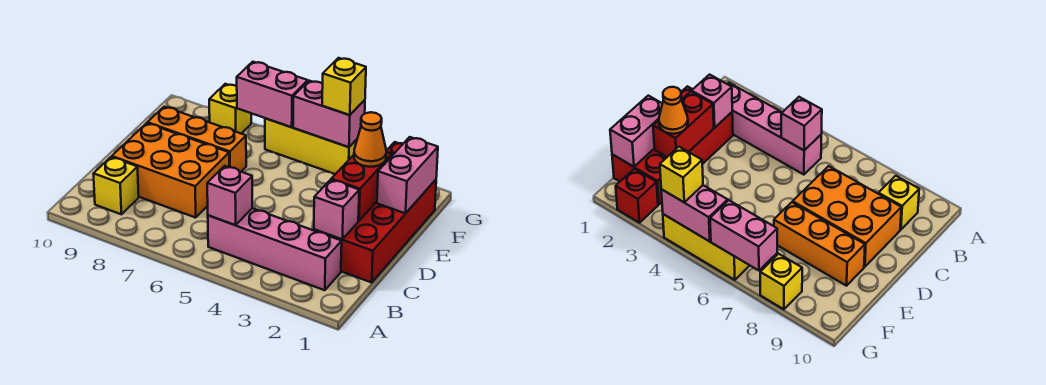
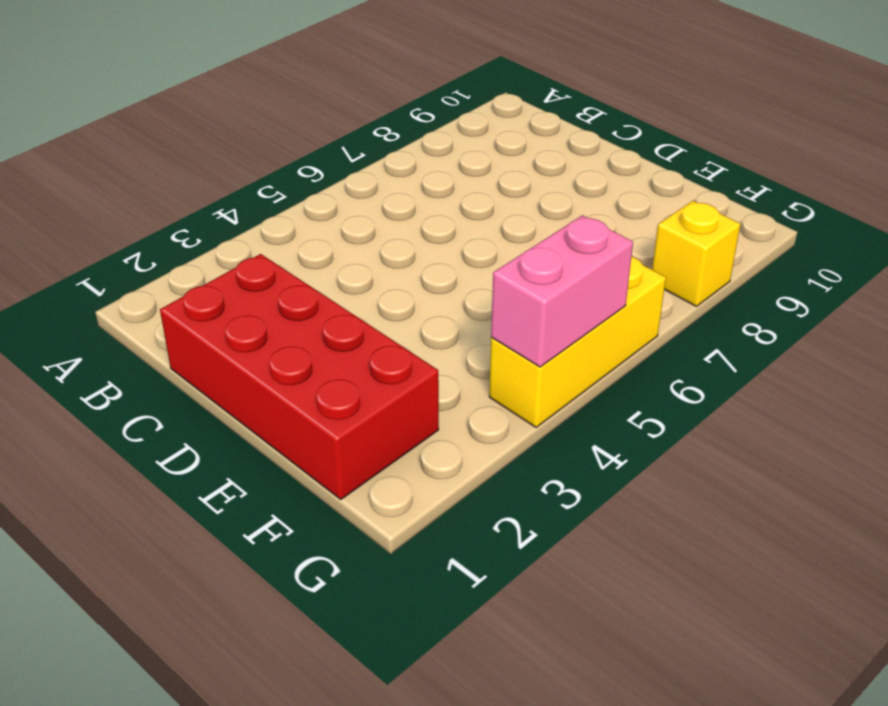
none -> pink brick B2:B5 level 1
none -> yellow brick B9 level 1
none -> orange brick C7:D9 level 1

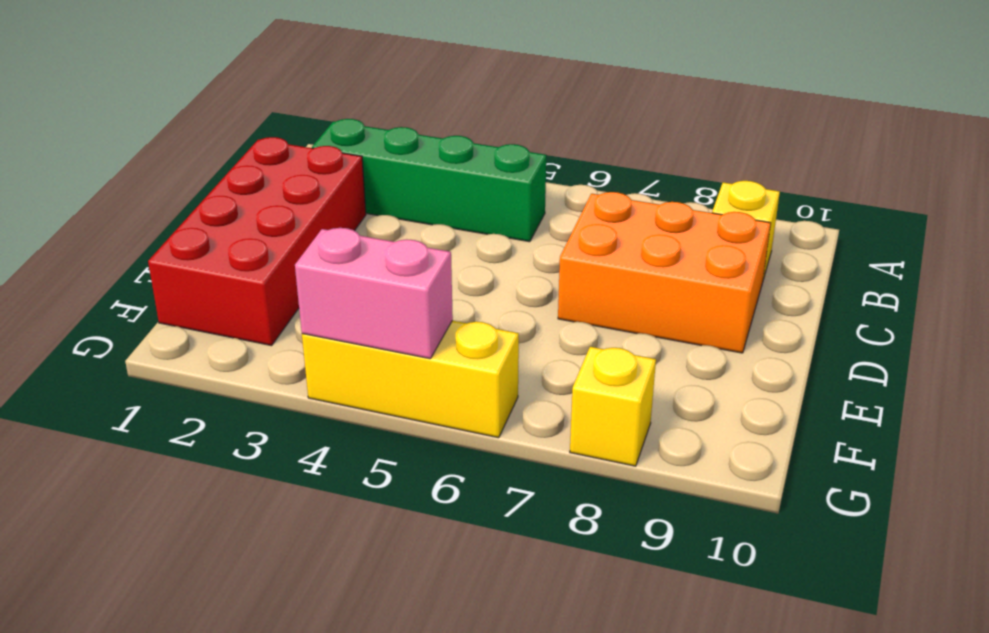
green brick B2:B5 level 1 -> pink brick B2:B5 level 1
none -> orange brick E7:E9 level 1
none -> red brick G2 level 1
none -> pink brick B5 level 2

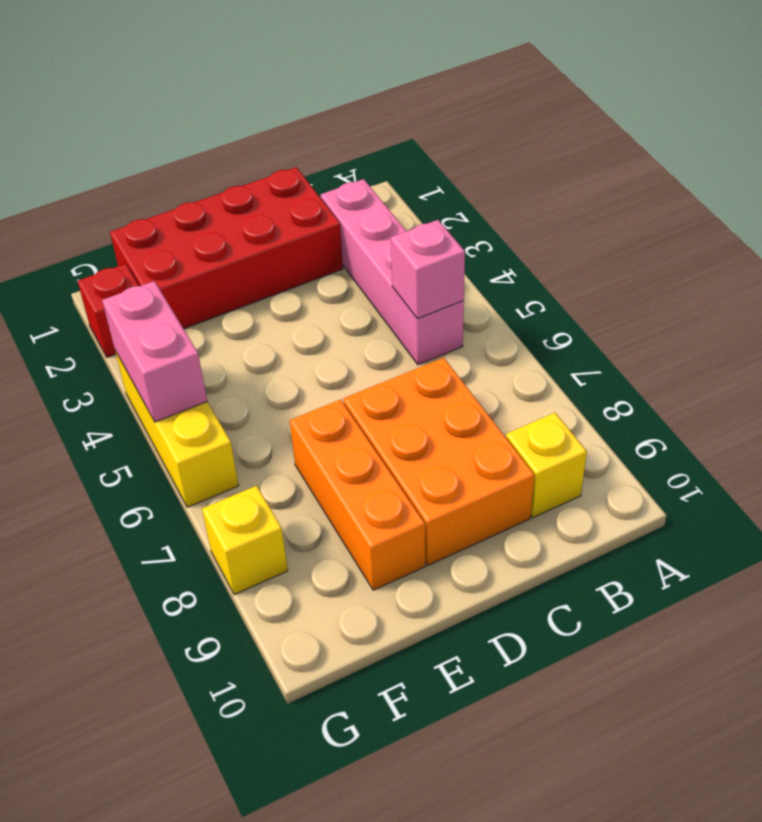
none -> pink brick C2 level 2
none -> red brick D2:E2 level 2
none -> pink brick E1:F1 level 2

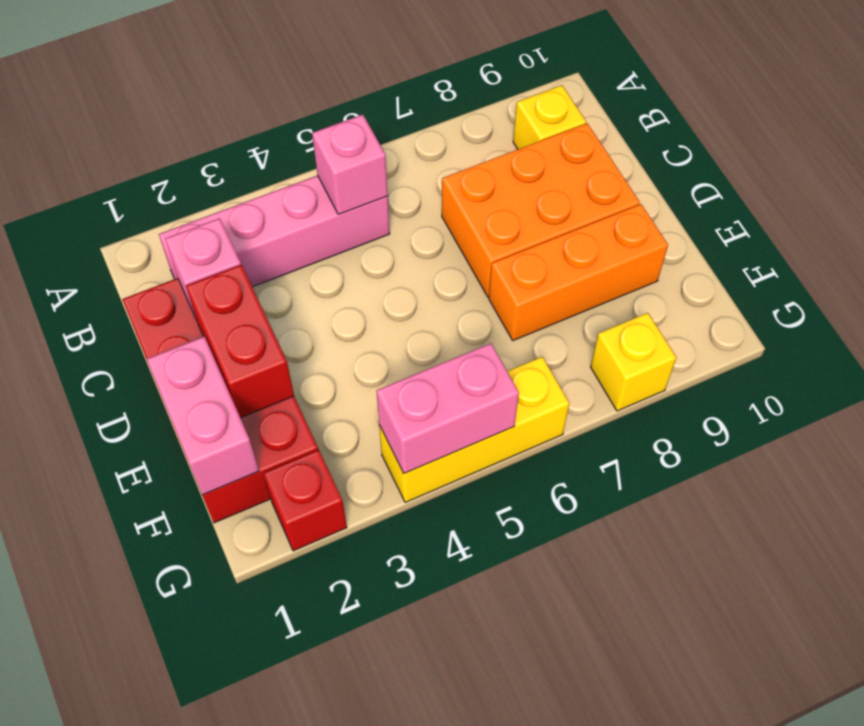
none -> pink brick G6:G7 level 2
none -> orange cone E2 level 3
none -> yellow brick G4 level 3

